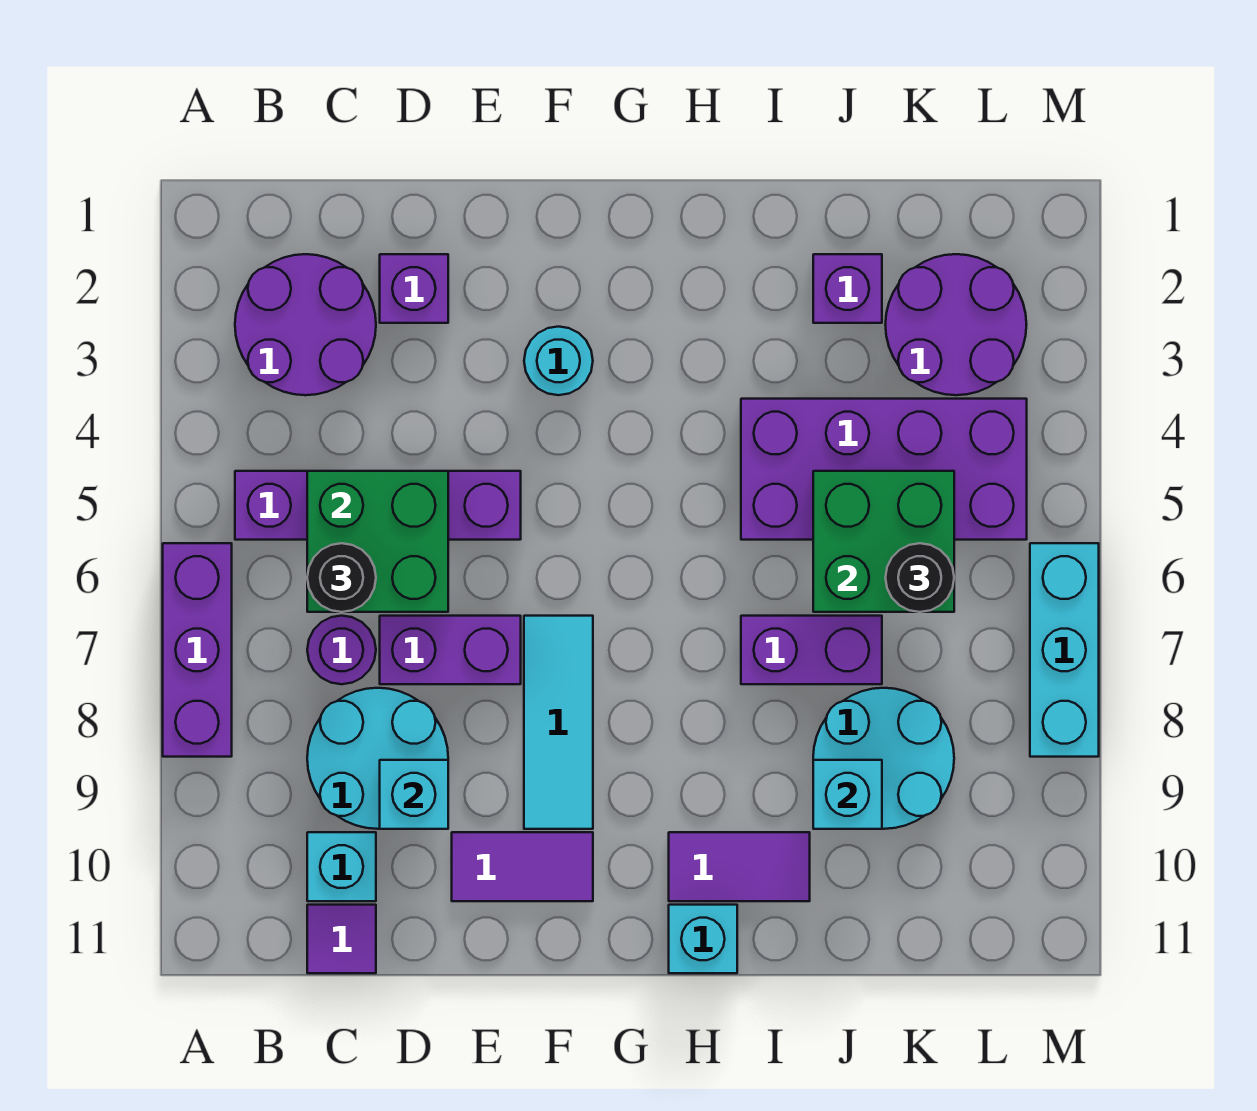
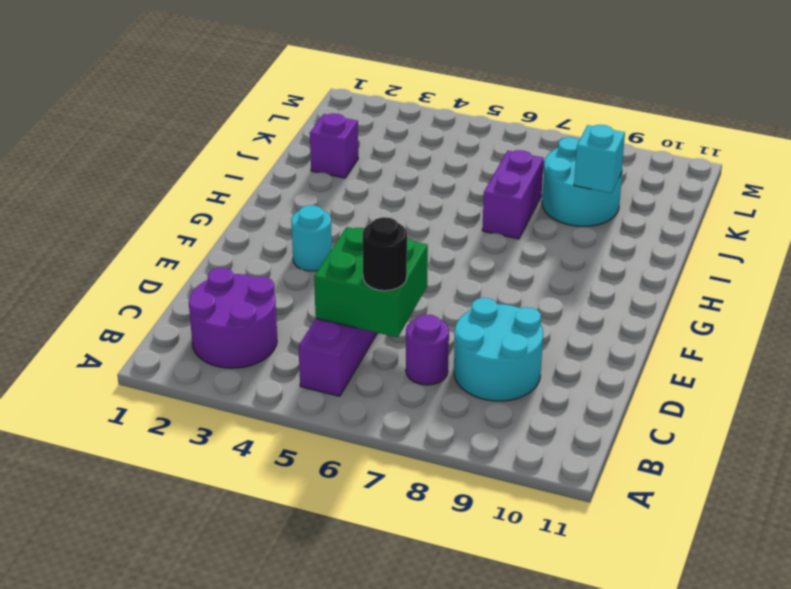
none -> purple brick A6:A8 level 1
none -> cyan brick C10 level 1
none -> purple tile C11 level 1

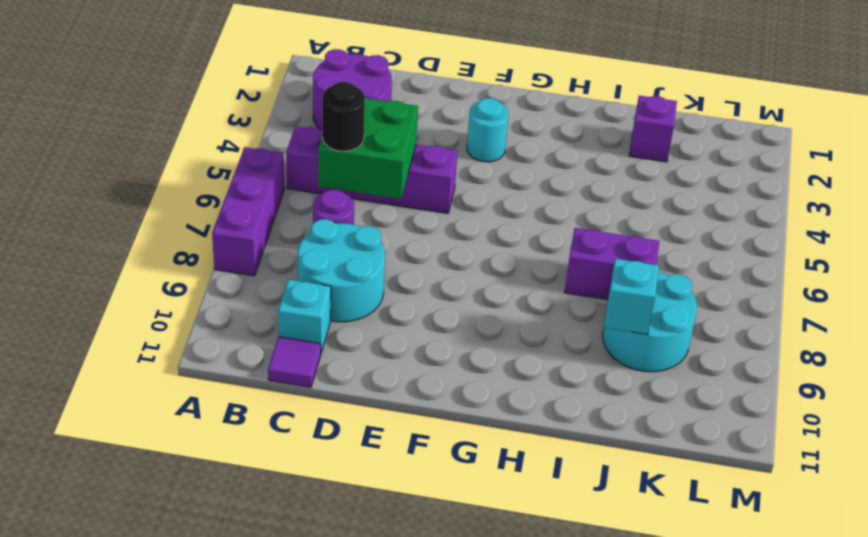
none -> purple brick D2 level 1
none -> purple brick D7:E7 level 1
none -> purple tile E10:F10 level 1

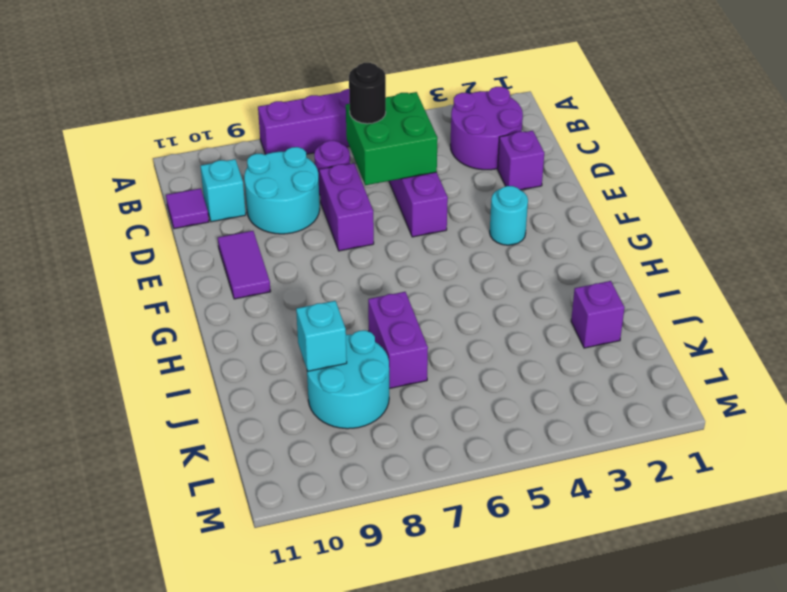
none -> cyan tile F7:F9 level 1
none -> purple tile H10:I10 level 1
none -> cyan brick H11 level 1

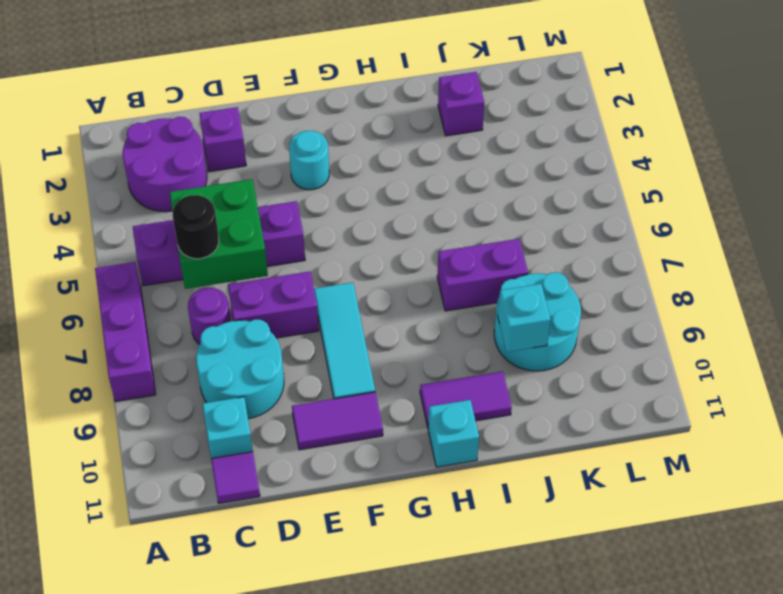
none -> purple brick I4:L5 level 1
none -> purple round brick K2:L3 level 1
none -> cyan brick M6:M8 level 1

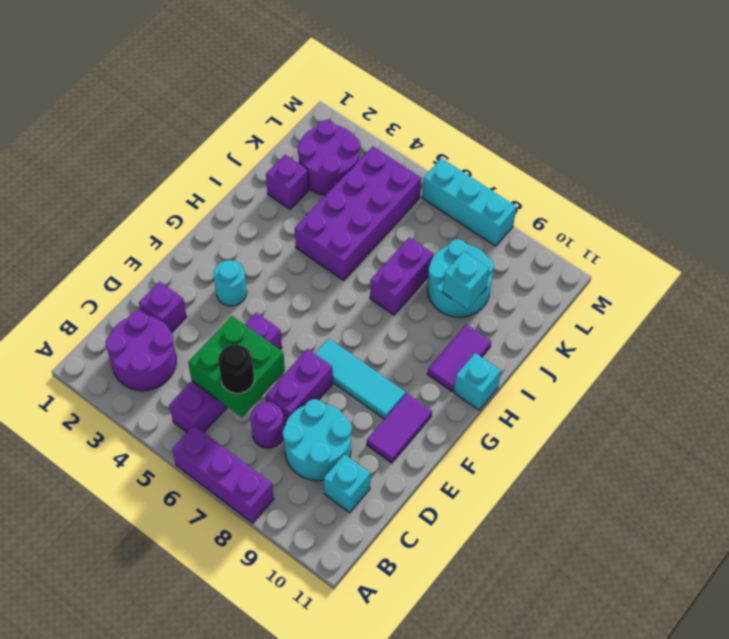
none -> purple tile C11 level 1
none -> cyan brick D9 level 2
none -> green brick J5:K6 level 2

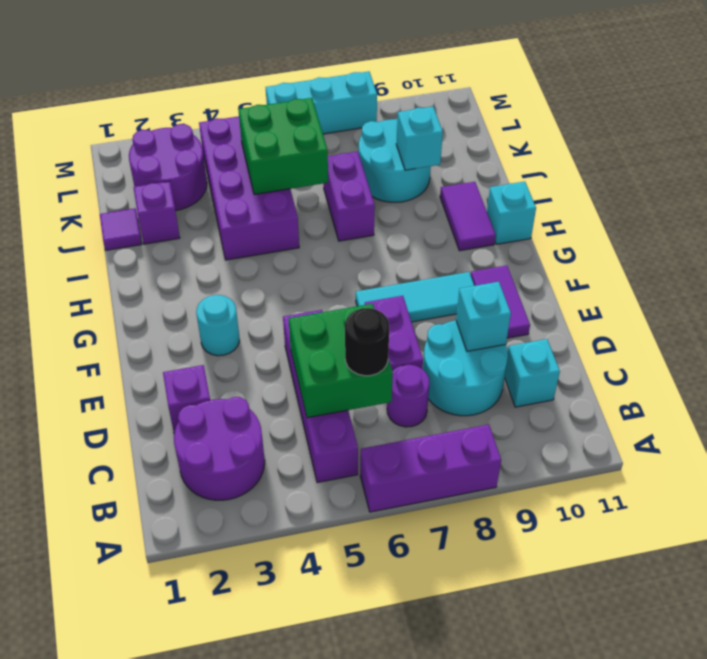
purple tile J1 level 1 -> purple tile C11 level 1
none -> black round brick K6 level 3

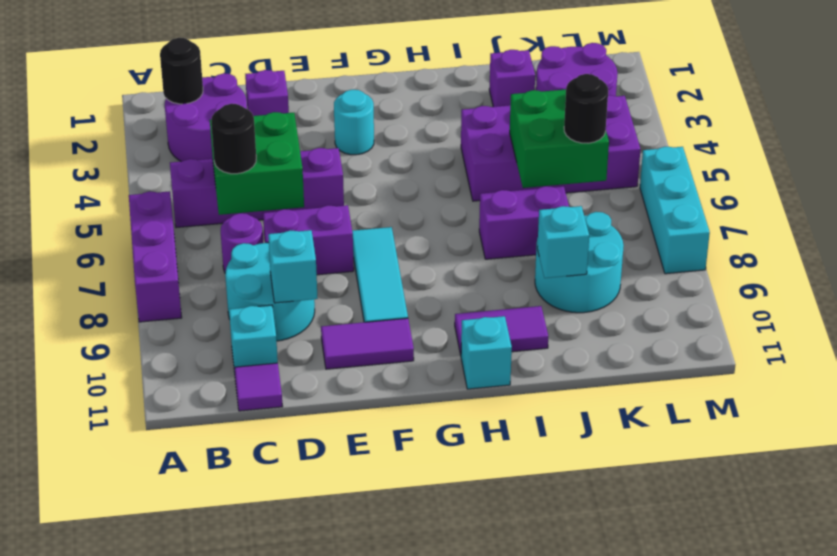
black round brick B2 level 2 -> none

